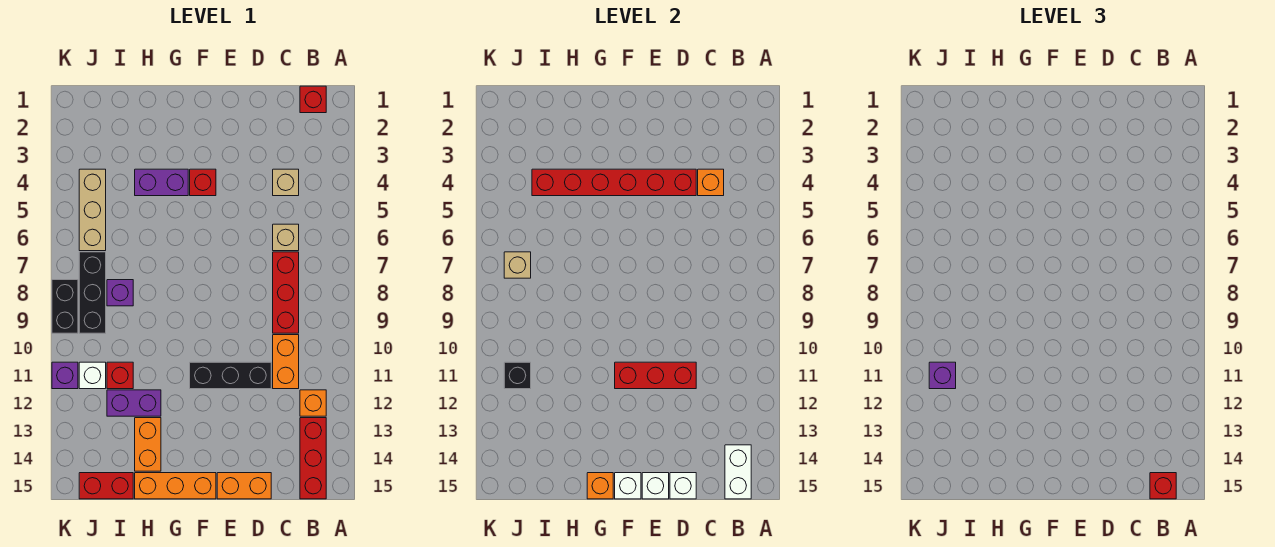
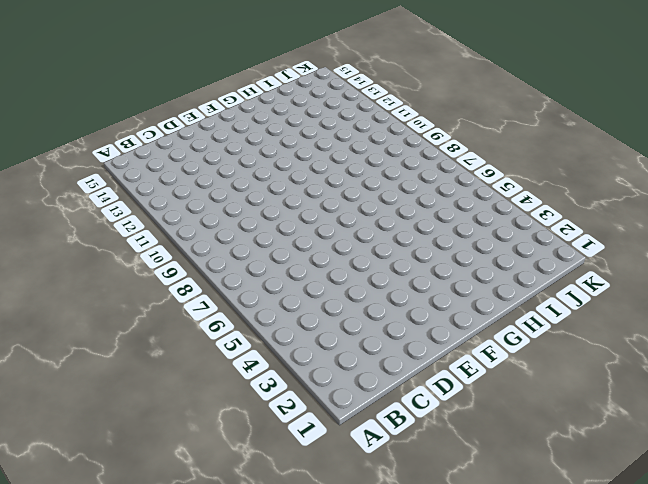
none -> red brick B1 level 1
none -> orange brick B12 level 1
none -> red brick B13:B15 level 1
none -> tan brick C4 level 1

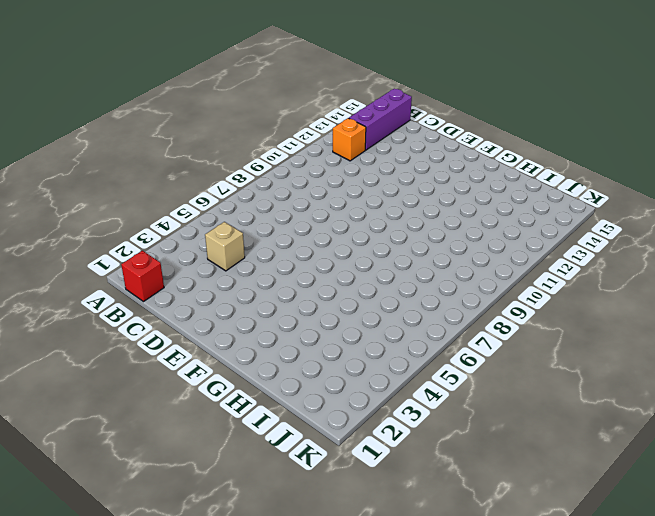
purple brick B13:B15 level 1 -> red brick B13:B15 level 1
none -> tan brick C6 level 1
none -> red brick C7:C9 level 1
none -> orange brick C10:C11 level 1
none -> black brick D11:F11 level 1

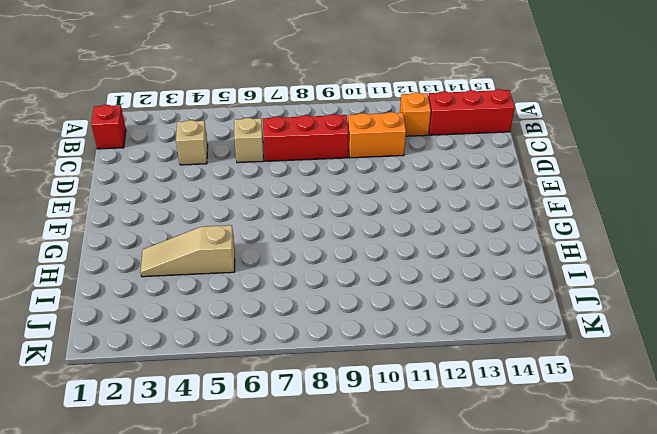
tan slope H3:H5 level 1 top 5 -> purple brick G4:H4 level 1
none -> black brick D11:F11 level 1
none -> orange brick D15:E15 level 1
none -> red brick F4 level 1
none -> orange brick F15:H15 level 1

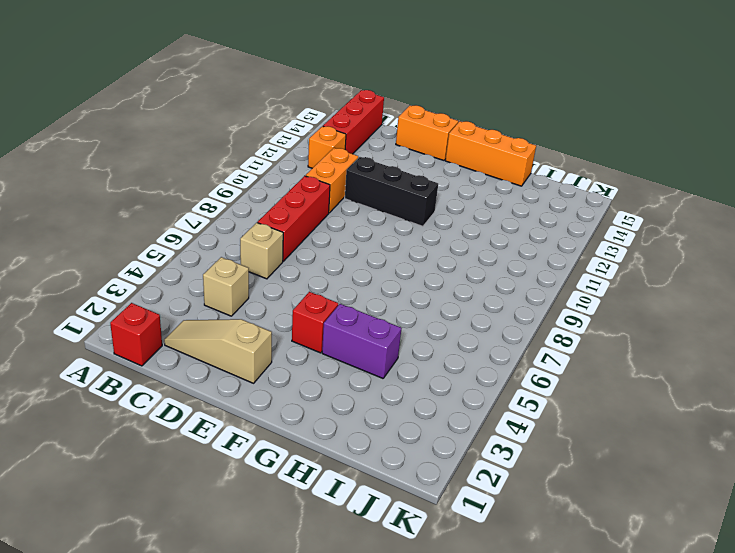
tan slope C2:E2 level 1 top E -> none
none -> purple brick H12:I12 level 1
none -> orange brick H13:H14 level 1
none -> purple brick I8 level 1
none -> red brick I11 level 1

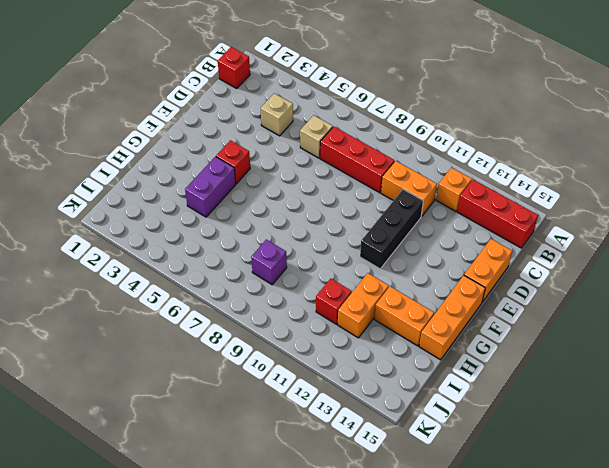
orange brick H12:I12 level 1 -> purple brick H12:I12 level 1
none -> red brick I15:J15 level 1
none -> tan brick J4:J6 level 1
none -> black brick J7:J9 level 1
none -> white brick J11 level 1

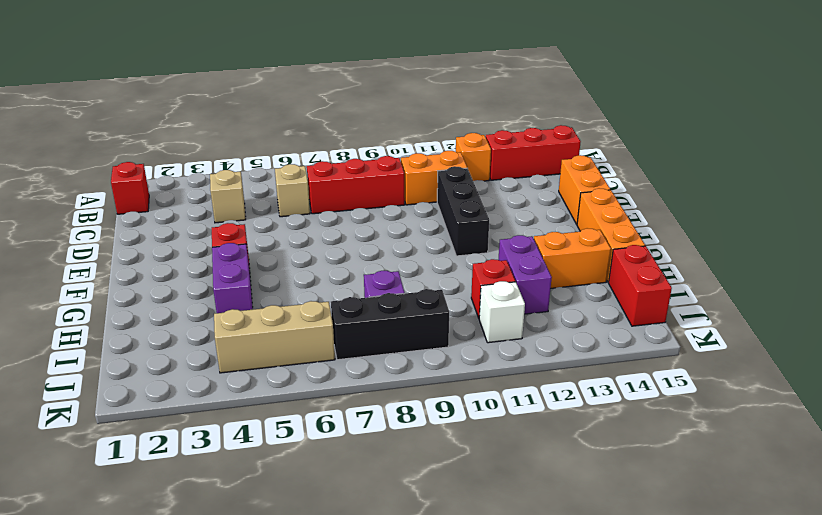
none -> black brick K8:K9 level 1
none -> purple brick K11 level 1
none -> white brick B14:B15 level 2
none -> orange brick C4 level 2

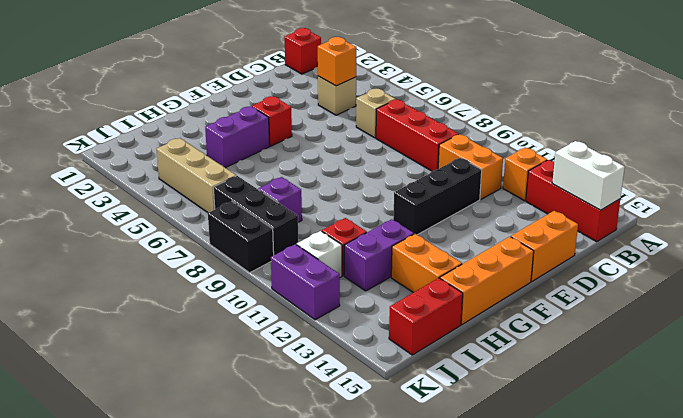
purple brick K11:K12 level 1 -> purple brick K11 level 1
none -> red brick D4:I4 level 2
none -> red brick D11:F11 level 2
none -> white brick D15 level 2
none -> white brick E15 level 2

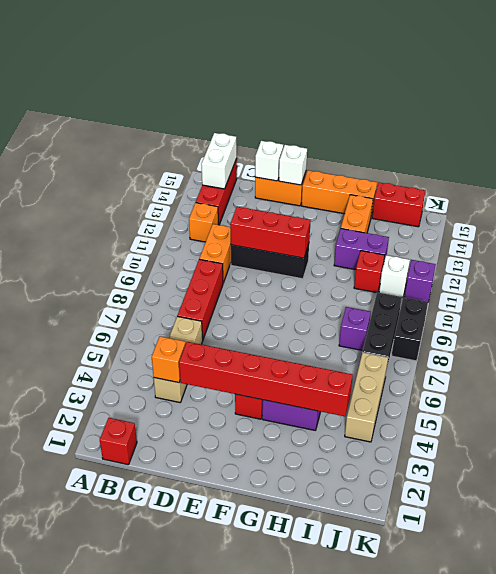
none -> white brick F15 level 2
none -> orange brick G15 level 2
none -> tan brick J7 level 2
none -> black brick J11 level 2

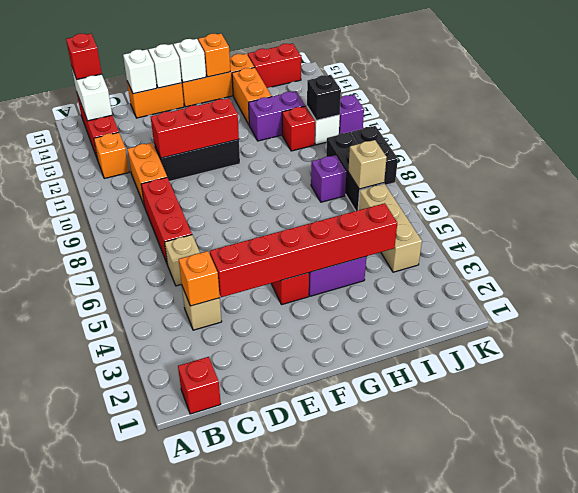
none -> purple brick J11 level 3

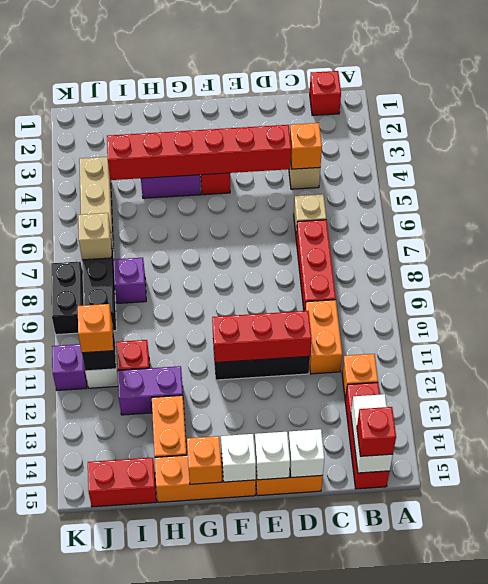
orange brick J11 level 3 -> purple brick J11 level 3

